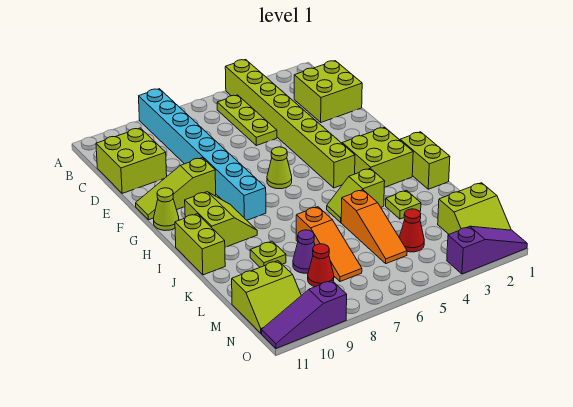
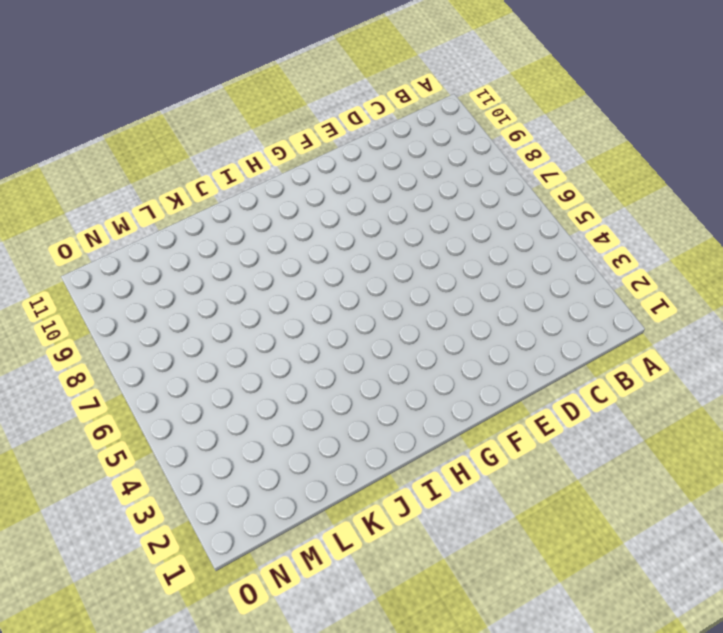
none -> lime brick A4:H4 level 1
none -> cyan brick A8:H8 level 1
none -> lime plate B5:D5 level 1

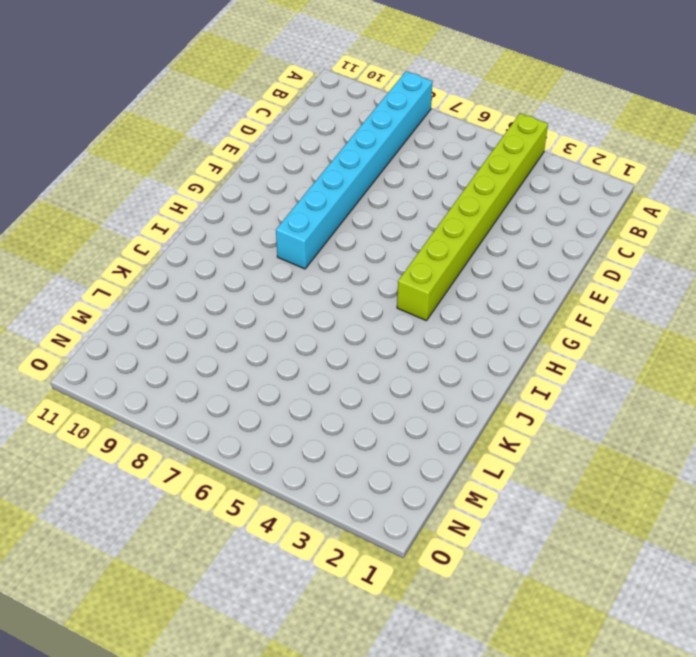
none -> lime plate B5:D5 level 1
none -> lime brick C1:D2 level 1
none -> lime brick C10:D11 level 1

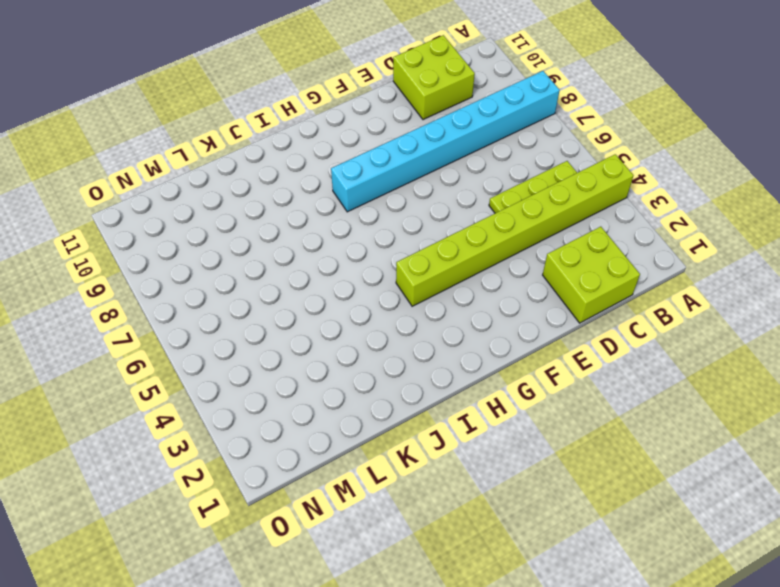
none -> lime slope F9:F11 level 1 top 9
none -> lime cone G6 level 1
none -> lime cone G11 level 1

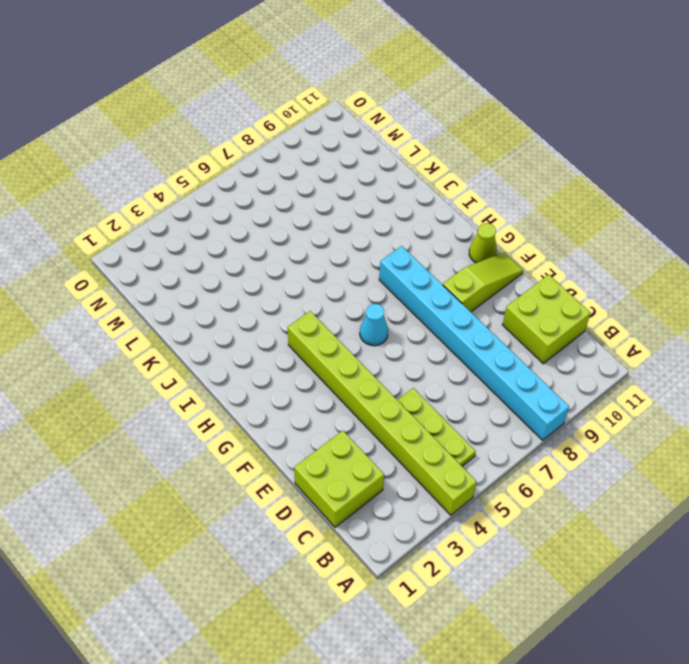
cyan cone G6 level 1 -> lime cone G6 level 1
none -> lime brick H2:I3 level 1
none -> lime slope H9:I10 level 1 top 10
none -> lime brick I1:J1 level 1

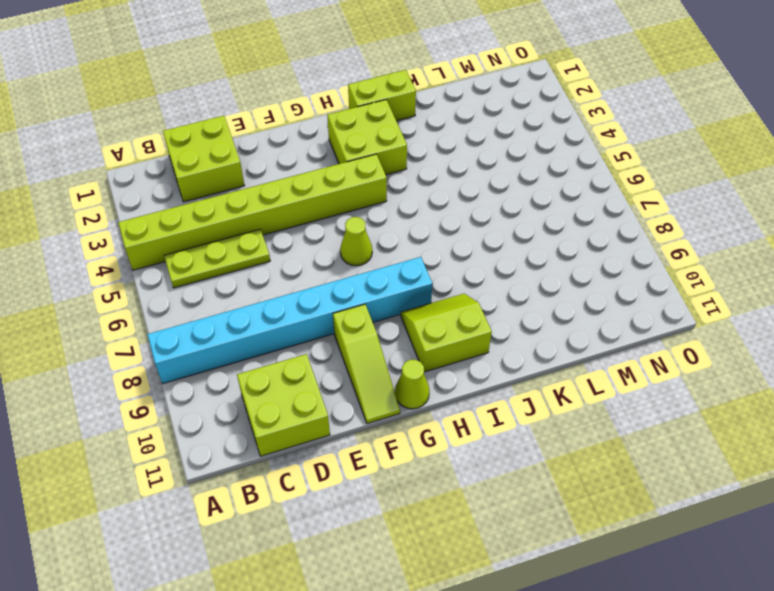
none -> lime brick I11:J11 level 1
none -> lime slope J4:J5 level 1 top 4
none -> lime plate K3 level 1

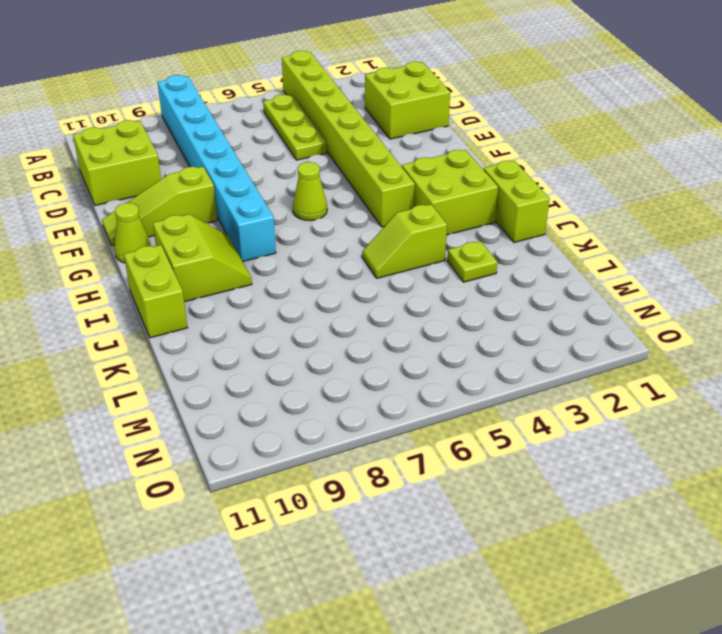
none -> orange slope K5:M5 level 1 top K
none -> orange slope K7:M7 level 1 top K
none -> lime plate K9 level 1

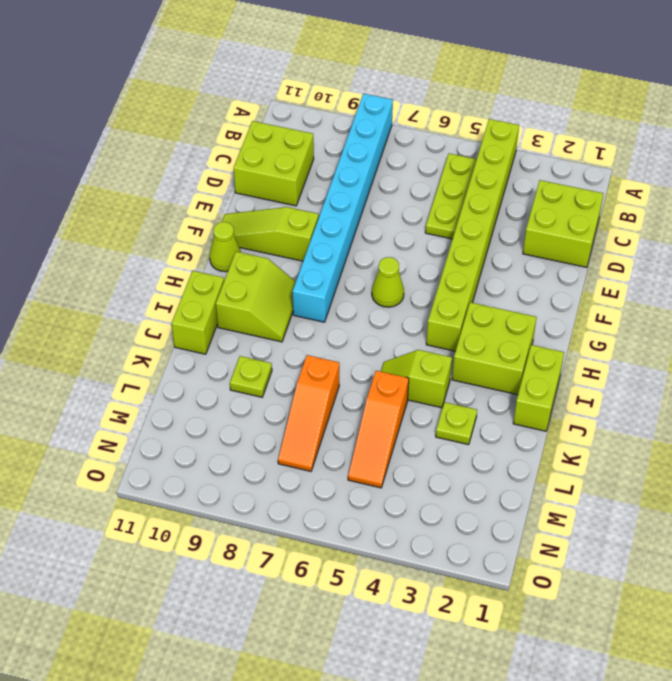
none -> purple cone L8 level 1
none -> lime slope M1:N2 level 1 top M
none -> red cone M4 level 1

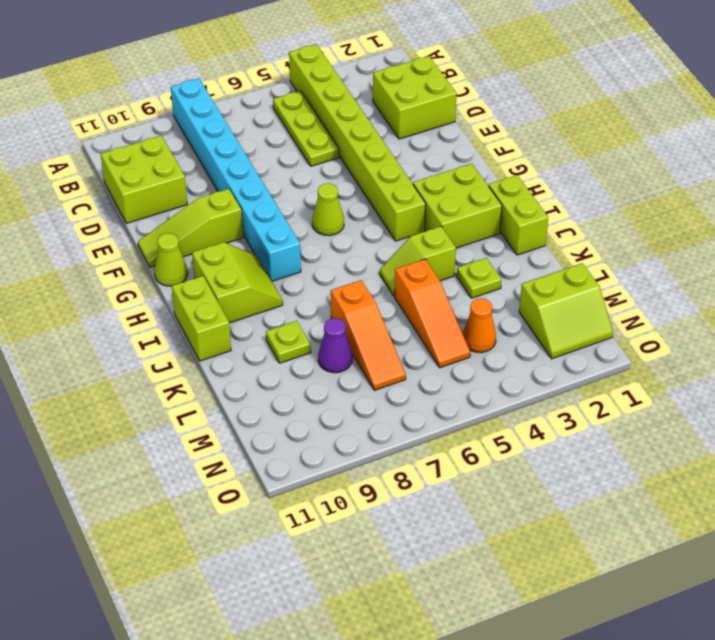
orange cone M4 level 1 -> red cone M4 level 1
none -> red cone M8 level 1
none -> lime slope M10:N11 level 1 top M
none -> purple slope O1:O3 level 1 top 3

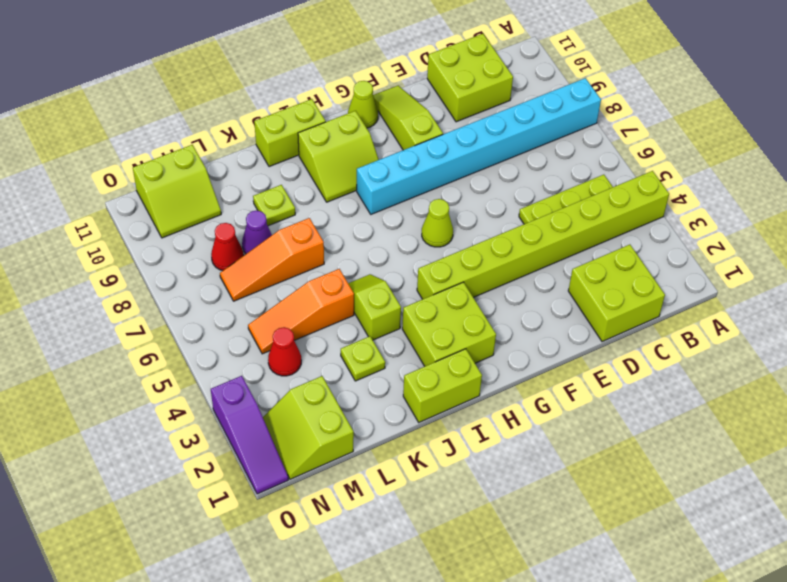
lime slope M10:N11 level 1 top 11 -> lime slope M10:N11 level 1 top M
none -> purple slope O9:O11 level 1 top 9

